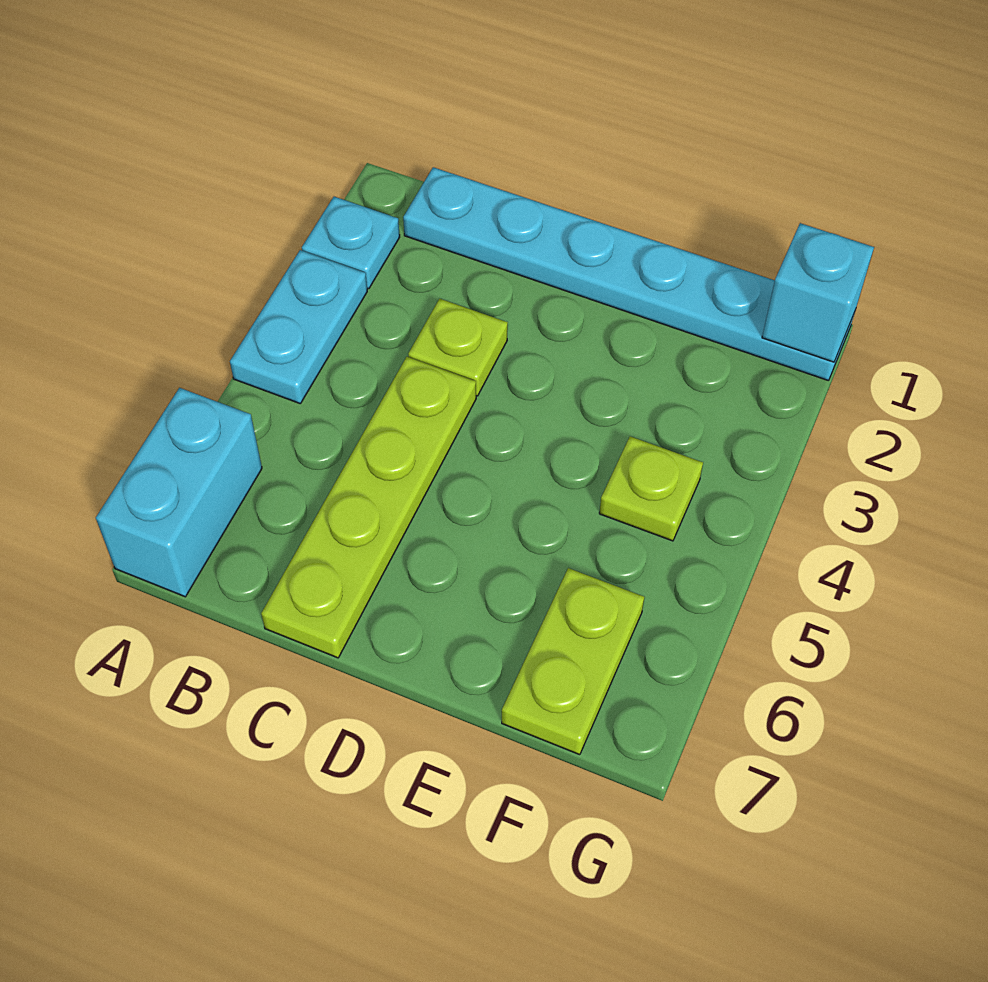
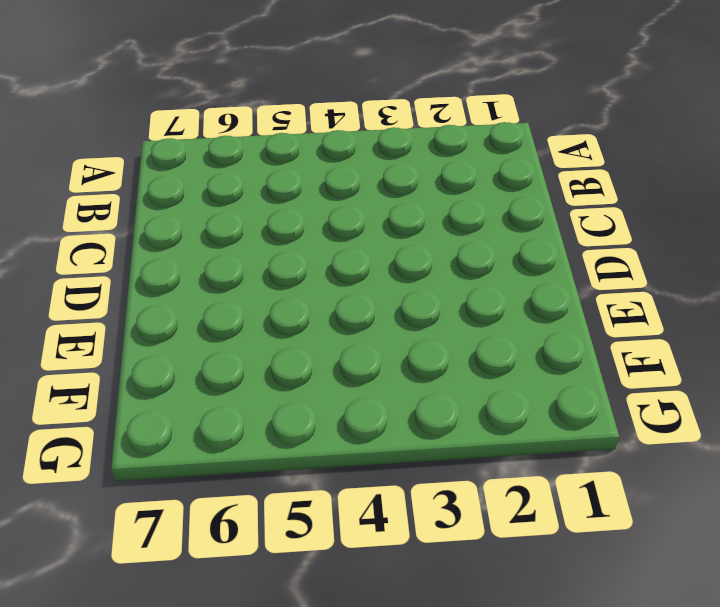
none -> cyan plate A2 level 1
none -> cyan plate A3:A4 level 1

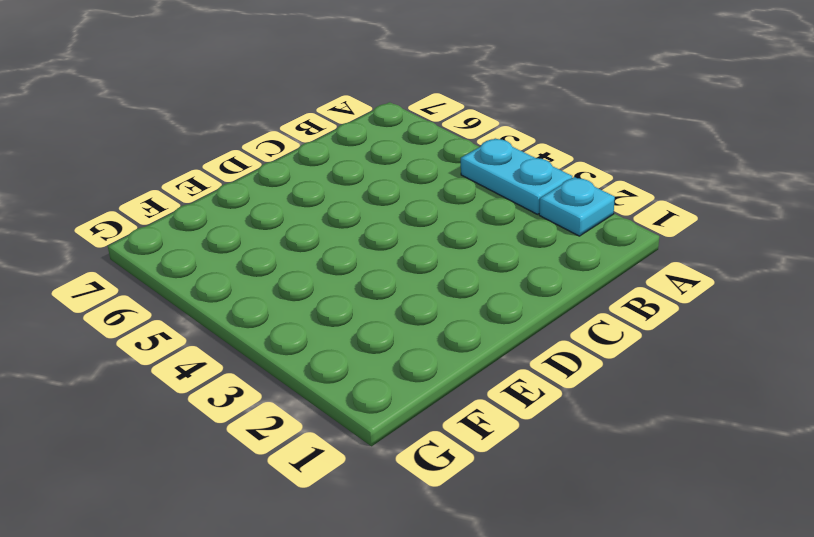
none -> cyan brick A6:A7 level 1
none -> cyan plate B1:G1 level 1

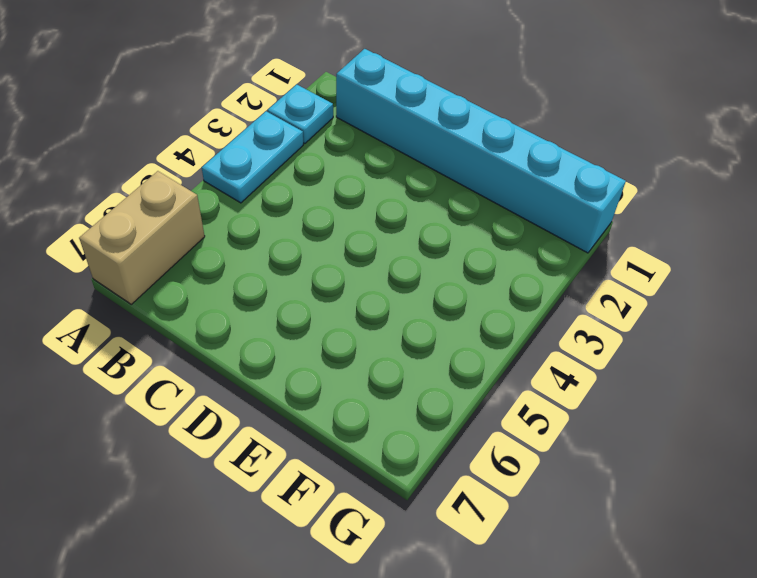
tan brick A6:A7 level 1 -> cyan brick A6:A7 level 1
cyan brick B1:G1 level 1 -> cyan plate B1:G1 level 1
none -> lime plate C3 level 1
none -> lime plate C4:C7 level 1

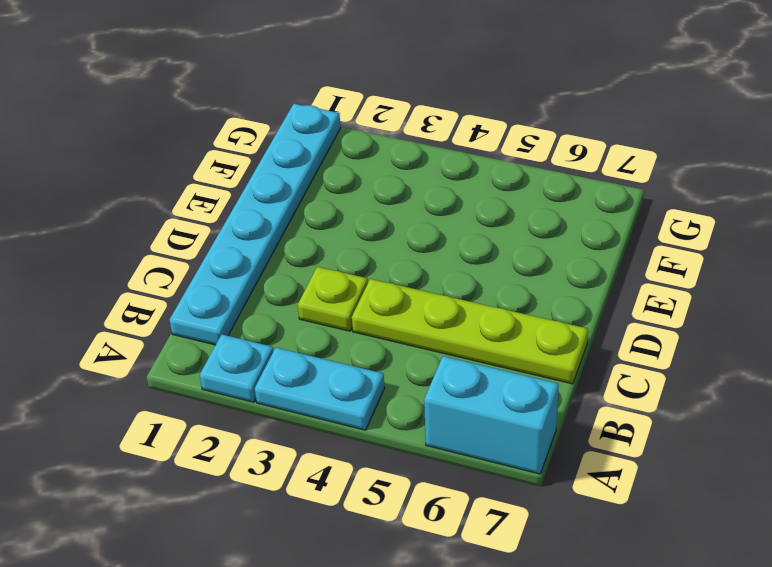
none -> lime plate F4 level 1
none -> lime plate F6:F7 level 1

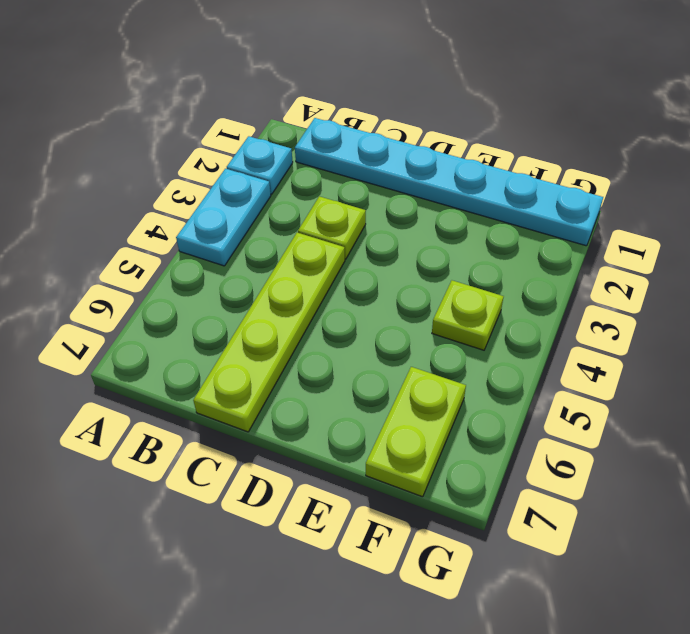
none -> cyan brick A6:A7 level 1
none -> cyan brick G1 level 2

